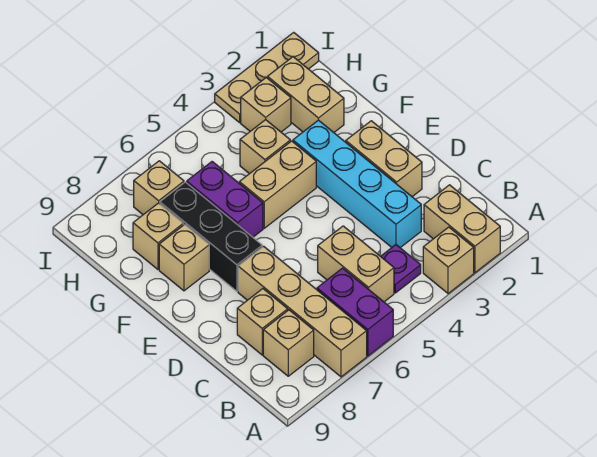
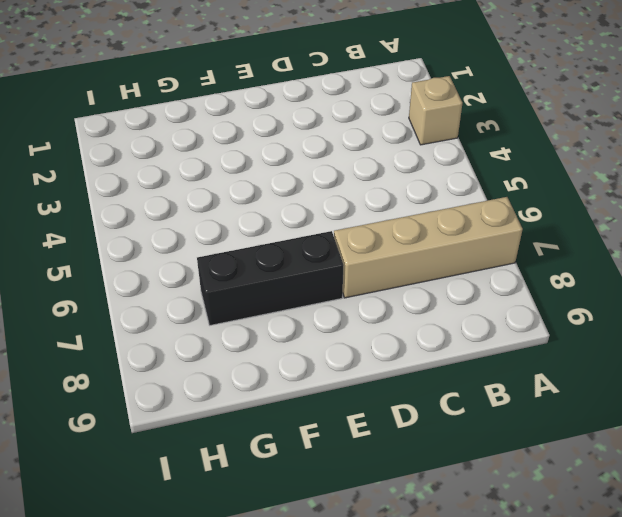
none -> tan brick A2:B2 level 1
none -> purple brick A6:B6 level 1
none -> purple plate B4 level 1

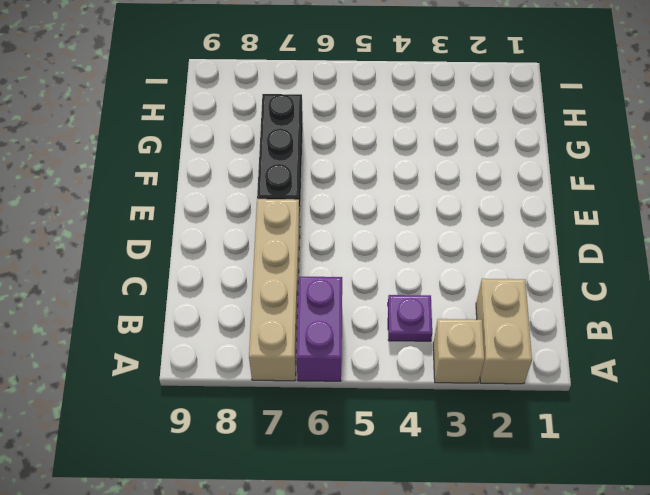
none -> tan brick B5:C5 level 1
none -> tan brick B8 level 1
none -> cyan brick C3:F3 level 1

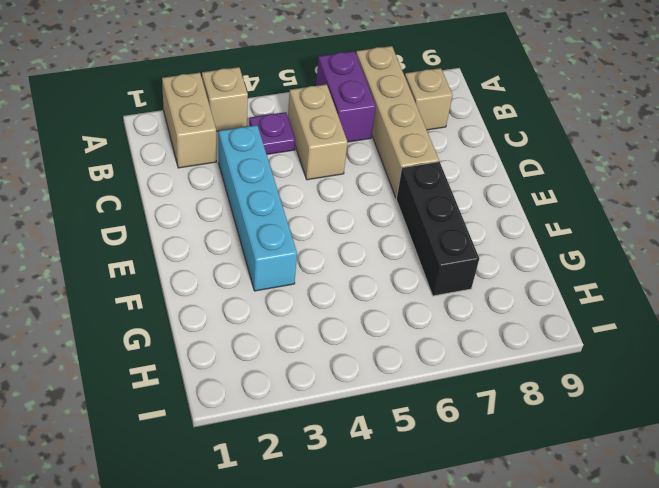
none -> tan brick C8 level 1
none -> tan brick D2:E2 level 1
none -> tan brick F4:F5 level 1

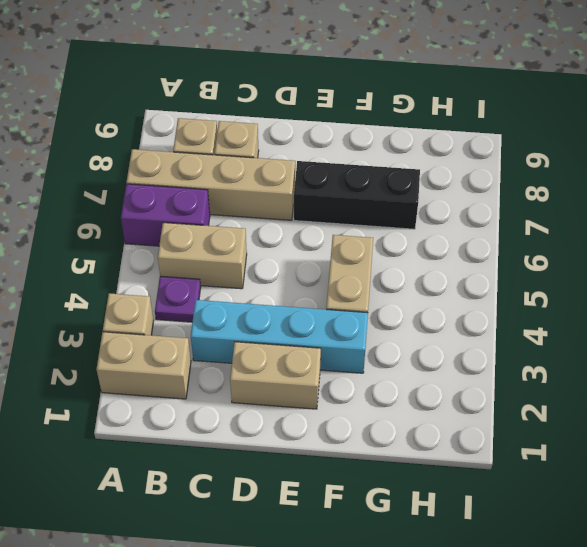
none -> purple brick F6:G6 level 1
none -> tan brick F8 level 1
none -> tan brick G2:H2 level 1

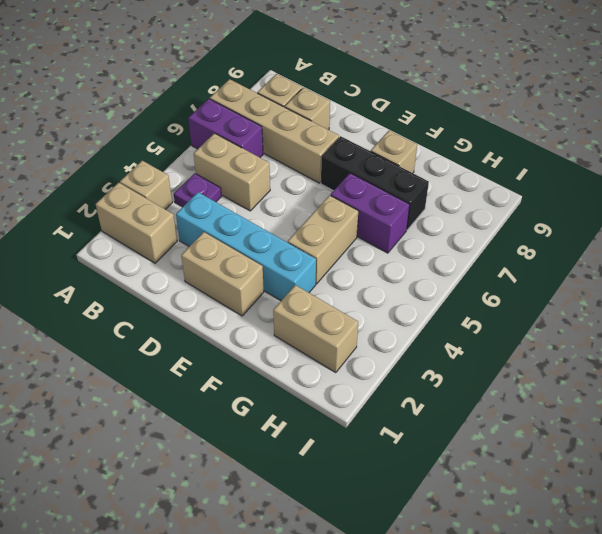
none -> tan brick G4 level 1
none -> tan brick G8 level 1
none -> tan brick H3 level 1

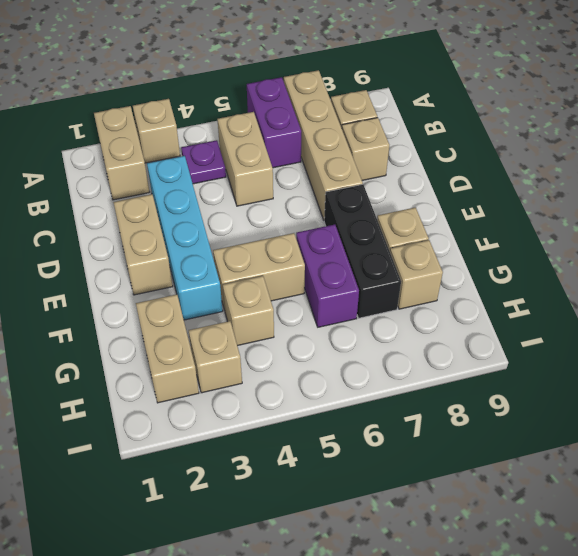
none -> tan brick H7 level 1
none -> tan plate I1:I3 level 1

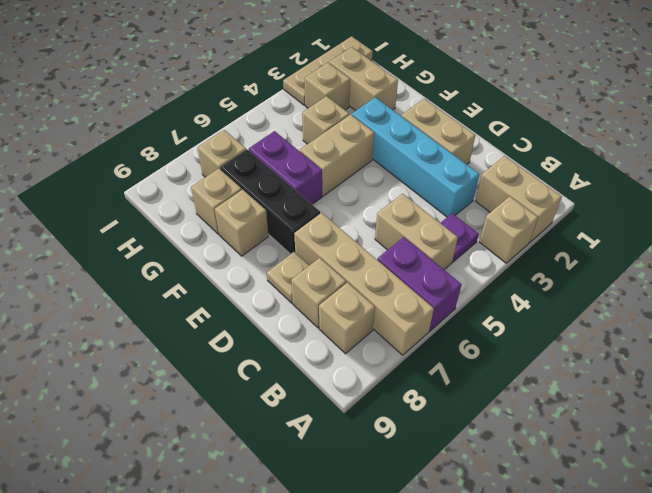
tan plate D8 level 1 -> none

